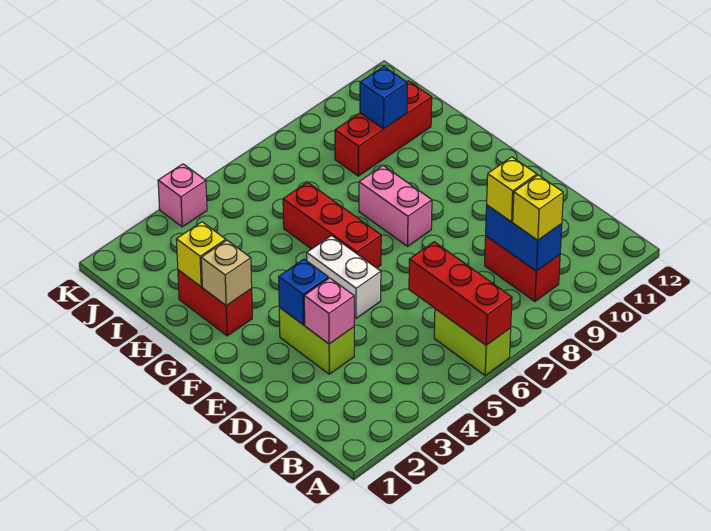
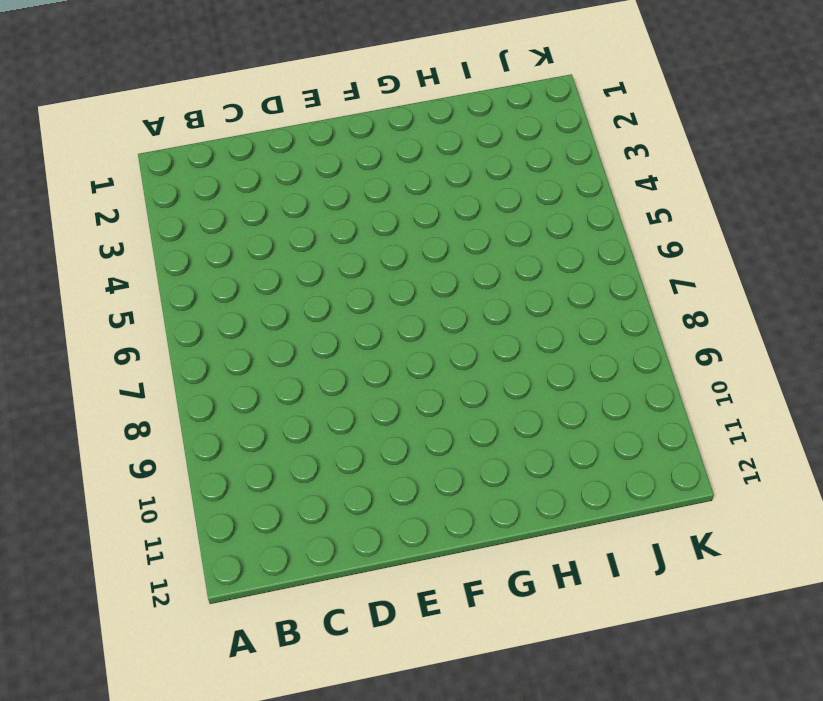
none -> lime brick A6:B6 level 1
none -> red brick B9:C9 level 1
none -> lime brick D3:E3 level 1

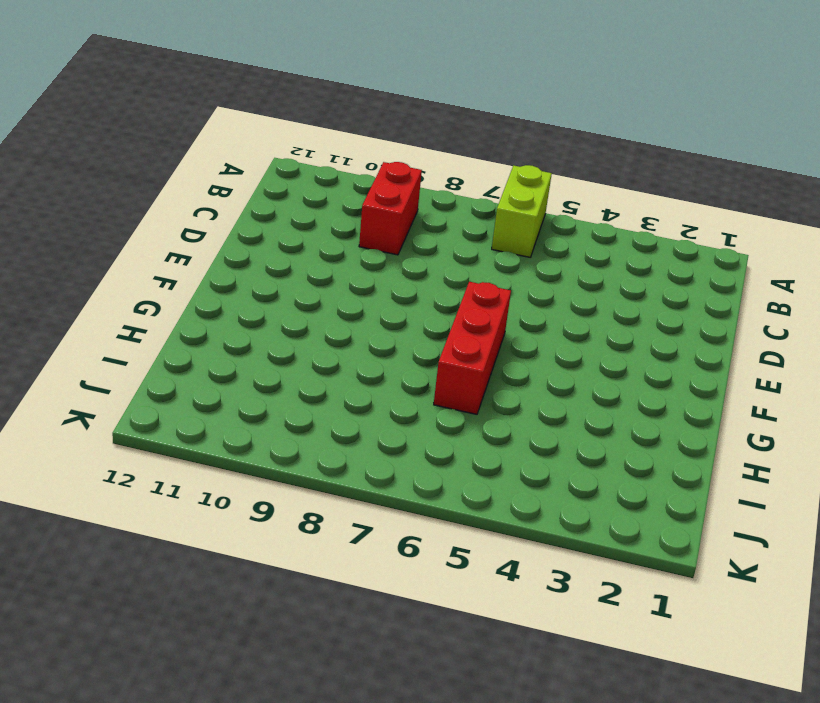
none -> lime brick D3:E3 level 1
none -> white brick E5:F5 level 1
none -> pink brick F8:G8 level 1

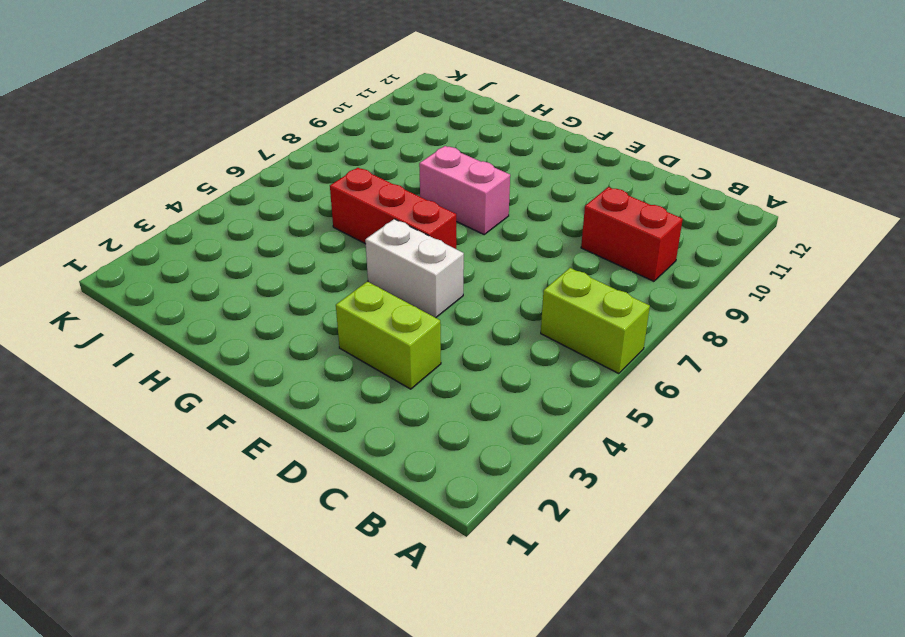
none -> red brick G2:H2 level 1
none -> red brick I9:I11 level 1
none -> pink brick K4 level 1

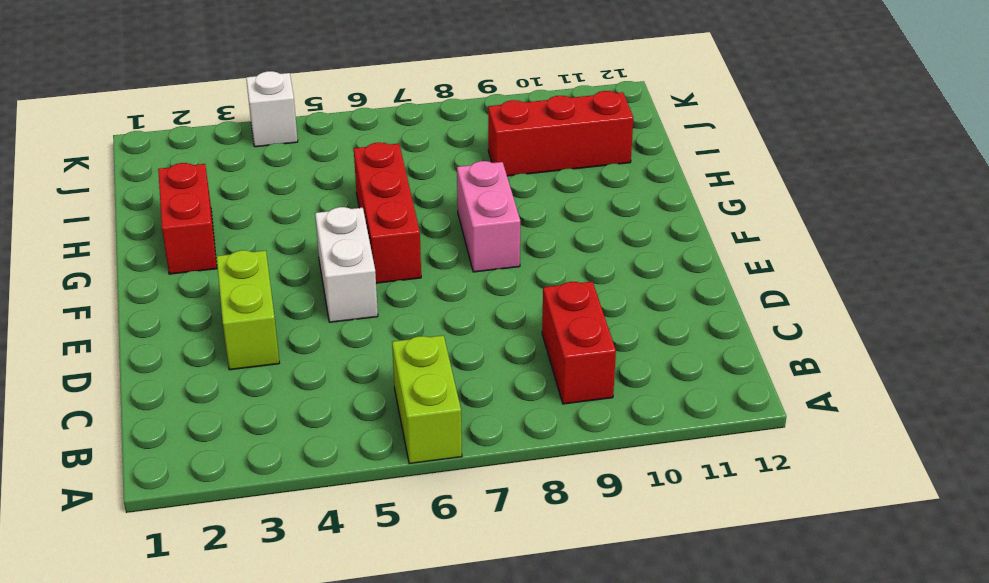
white brick K4 level 1 -> pink brick K4 level 1
none -> red brick A6:C6 level 2
none -> blue brick B9:C9 level 2
none -> pink brick D3 level 2

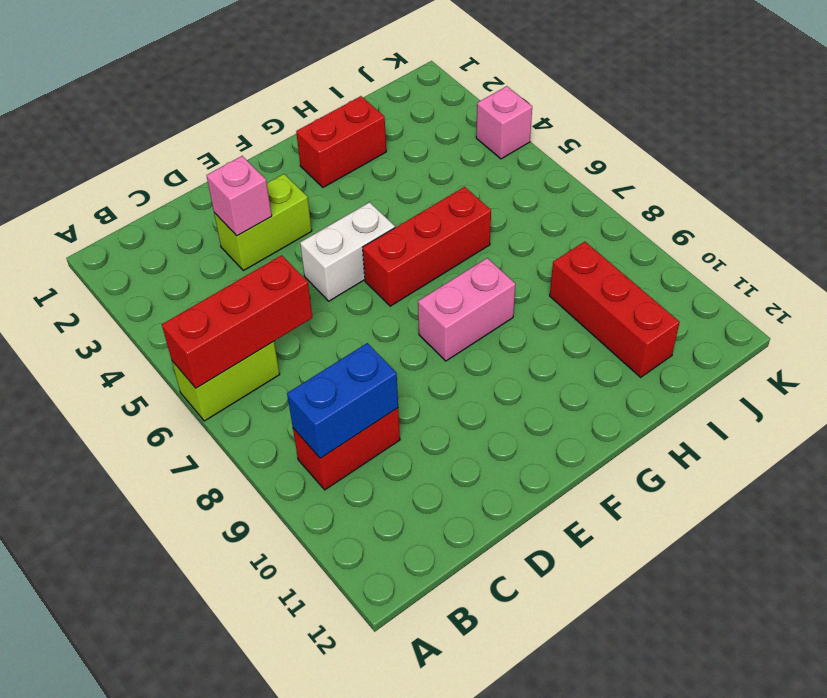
none -> blue brick E3 level 2
none -> tan brick G2 level 2
none -> yellow brick H2 level 2

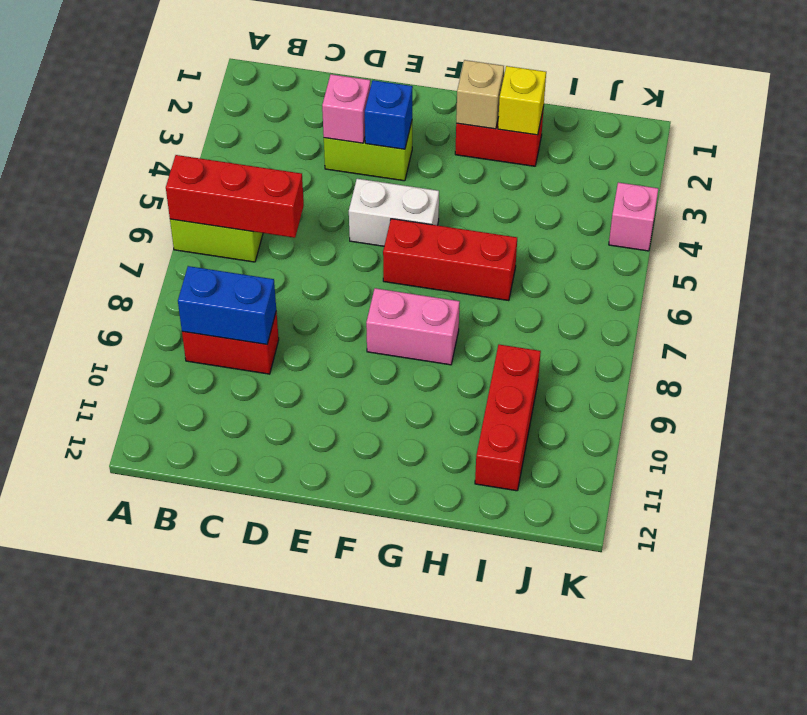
none -> blue brick I10 level 2
none -> yellow brick B9 level 3
none -> yellow brick C9 level 3

